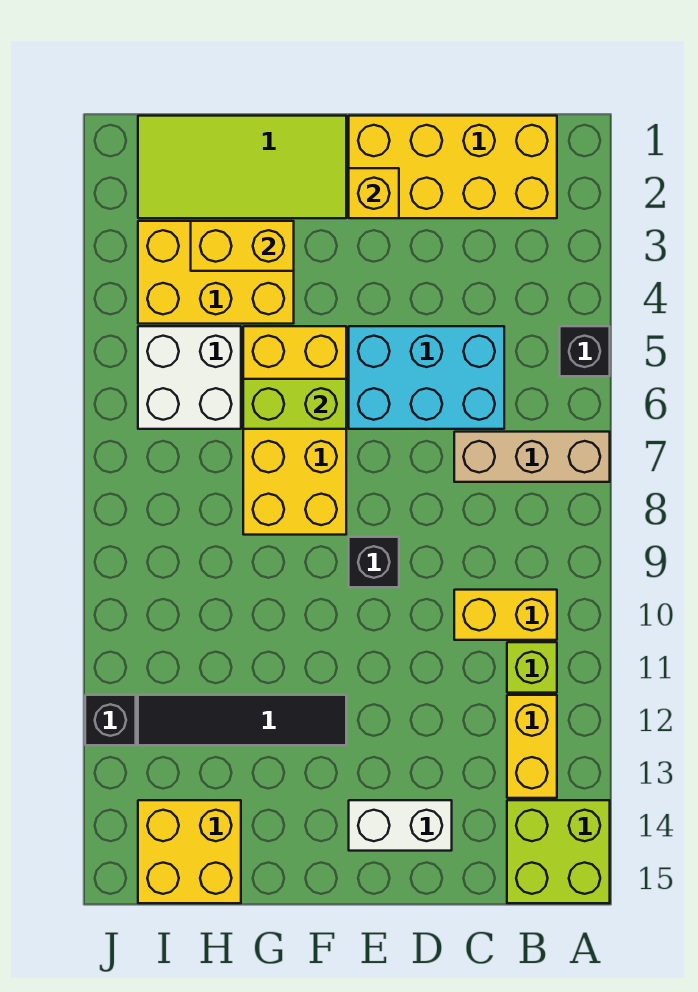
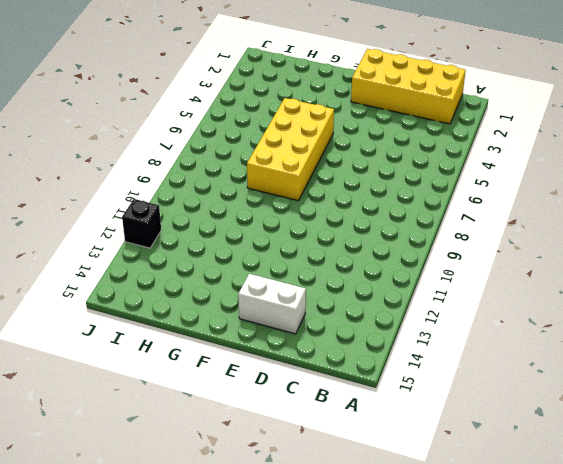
none -> black brick A5 level 1
none -> tan brick A7:C7 level 1
none -> lime brick A14:B15 level 1

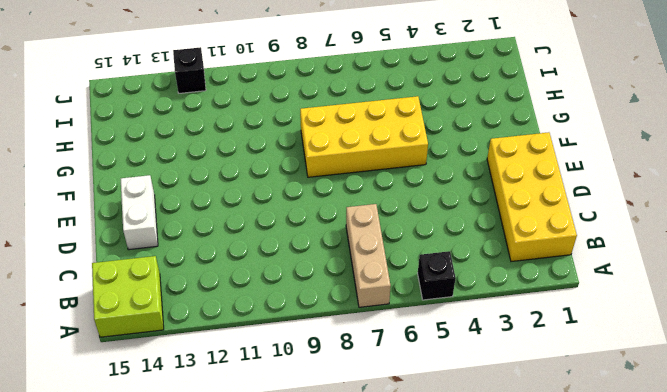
none -> yellow brick B10:C10 level 1
none -> lime brick B11 level 1
none -> yellow brick B12:B13 level 1

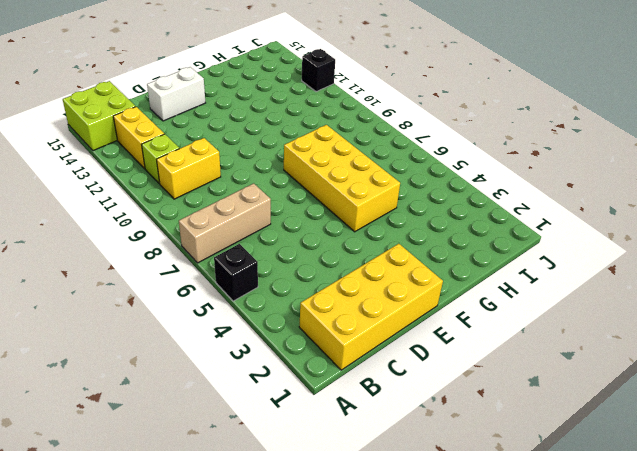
none -> cyan brick C5:E6 level 1
none -> black brick E9 level 1
none -> lime tile F1:I2 level 1

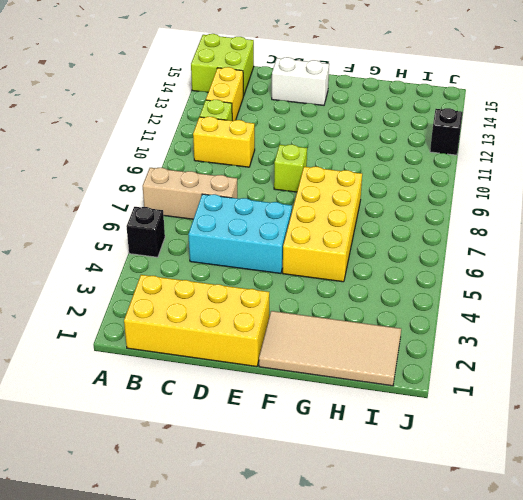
lime brick E9 level 1 -> black brick E9 level 1
tan tile F1:I2 level 1 -> lime tile F1:I2 level 1
none -> black tile F12:I12 level 1
none -> yellow brick G3:I4 level 1
none -> white brick H5:I6 level 1

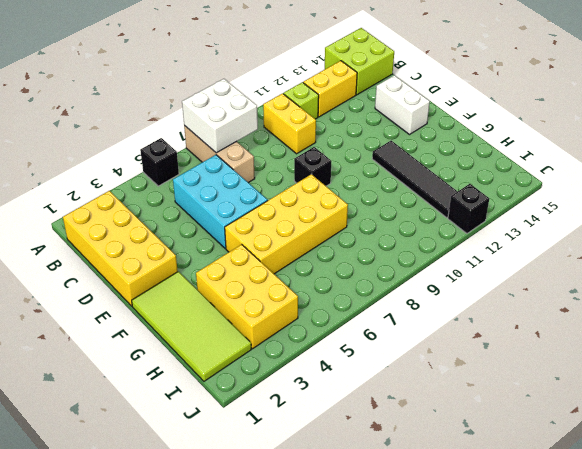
white brick A7:B8 level 2 -> white brick H5:I6 level 1
none -> yellow brick H14:I15 level 1
none -> yellow brick E2 level 2
none -> lime brick F6:G6 level 2

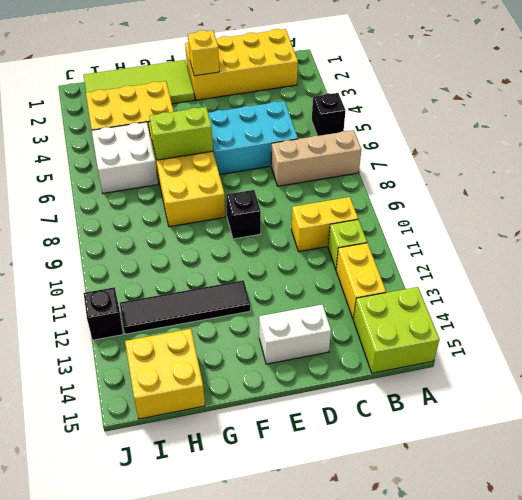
none -> yellow brick G3:H3 level 2

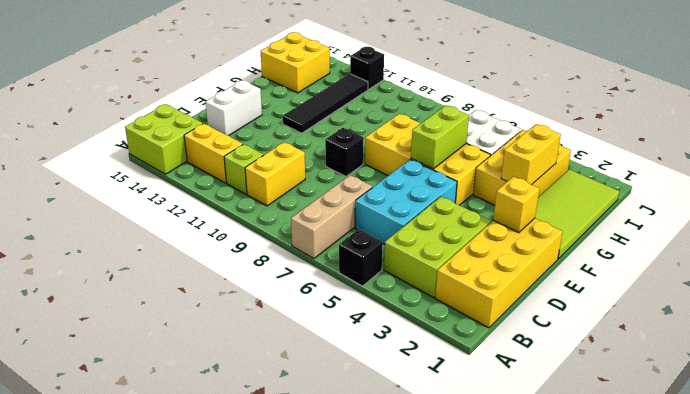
lime brick B3:D4 level 1 -> none

